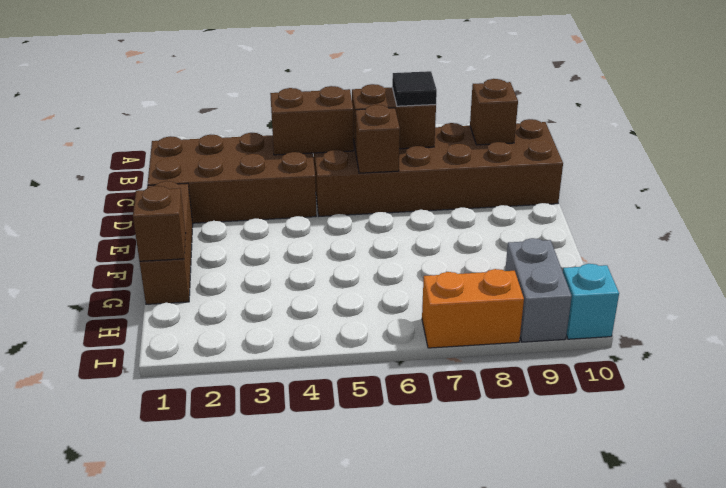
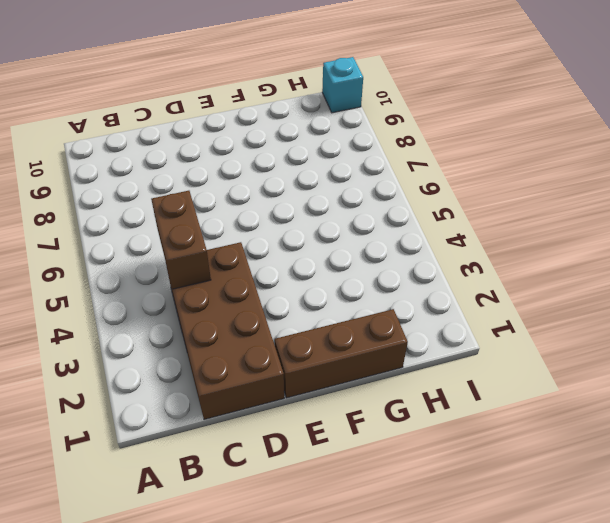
none -> brown brick C5:D10 level 1
none -> grey brick H9:I9 level 1
none -> orange brick I7:I8 level 1

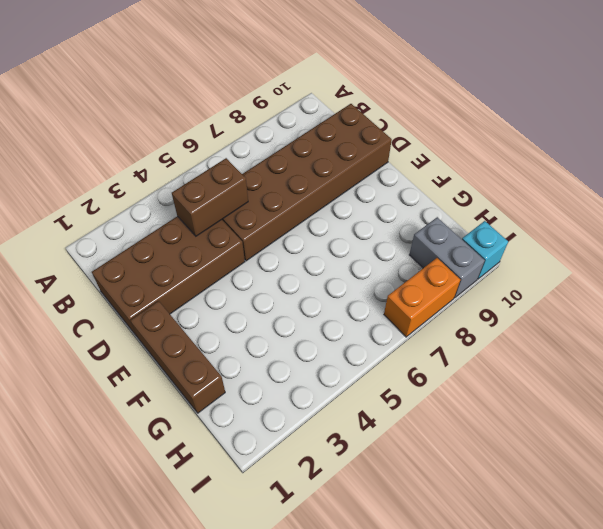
none -> brown brick C6:C7 level 2
none -> brown brick C9 level 2
none -> brown brick D6 level 2

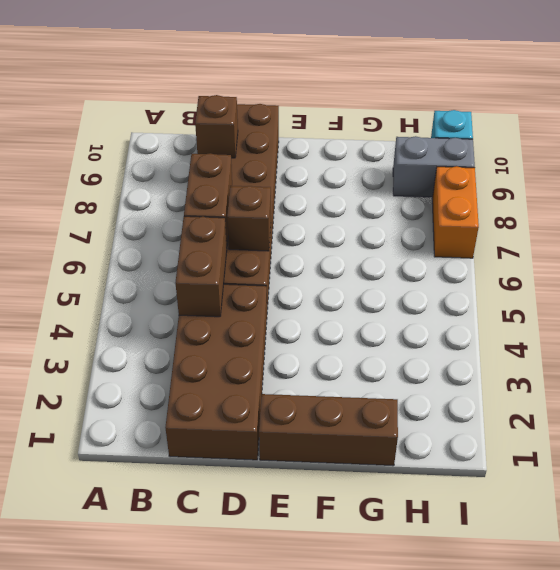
none -> brown brick G1 level 2
none -> black tile C7 level 3

